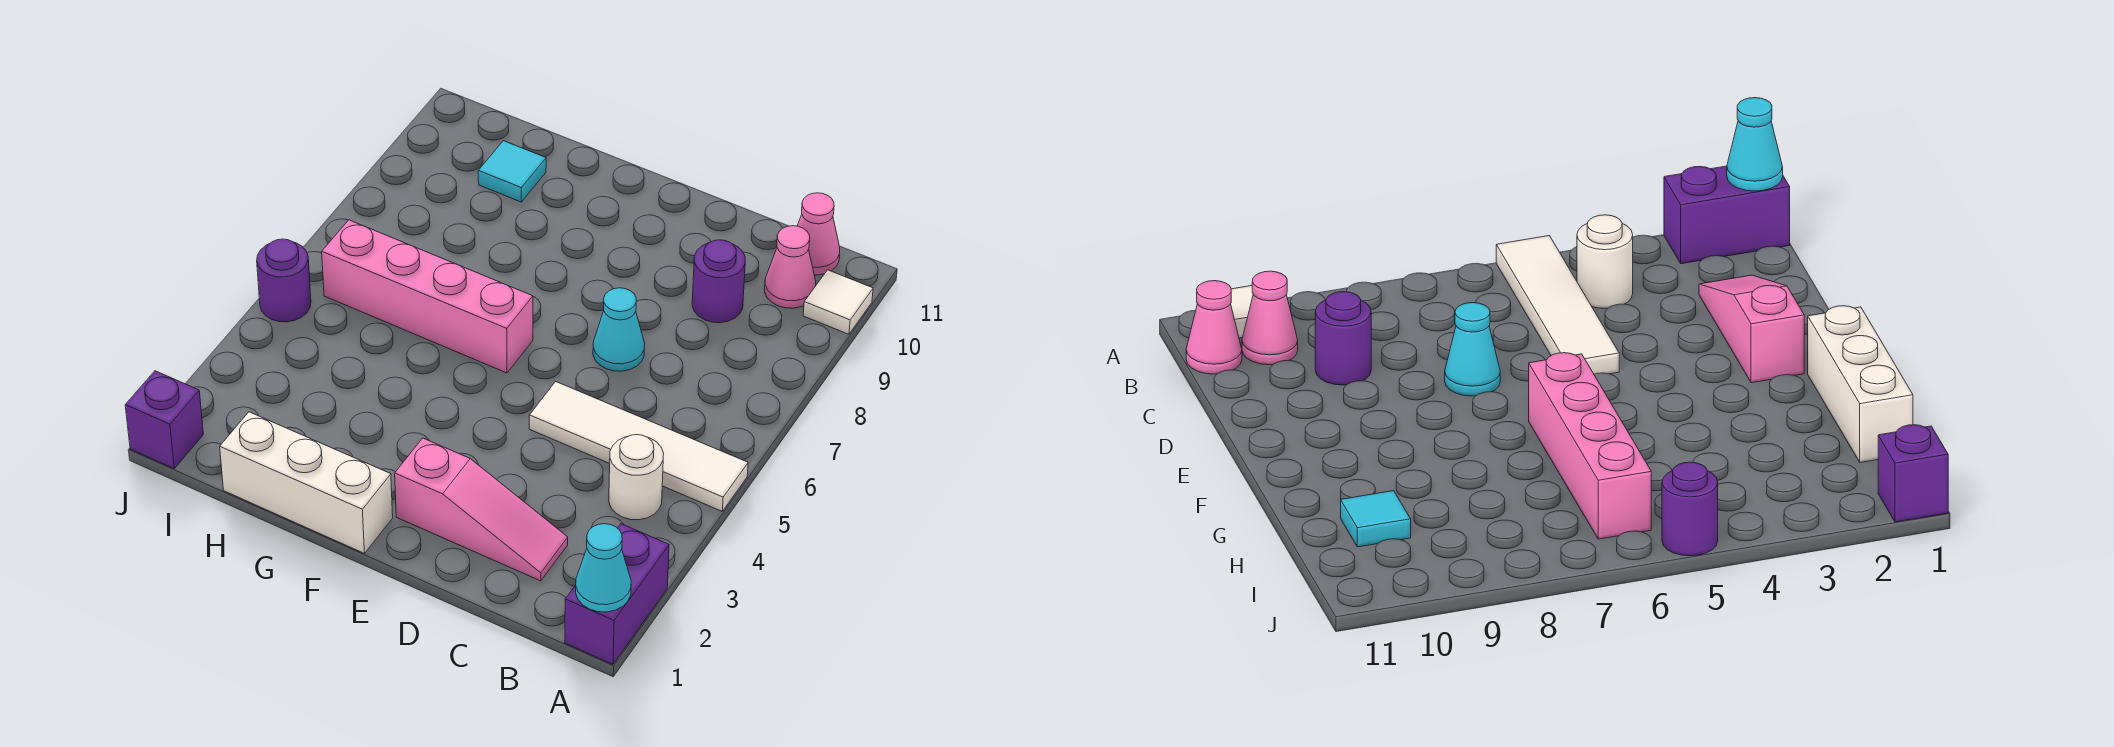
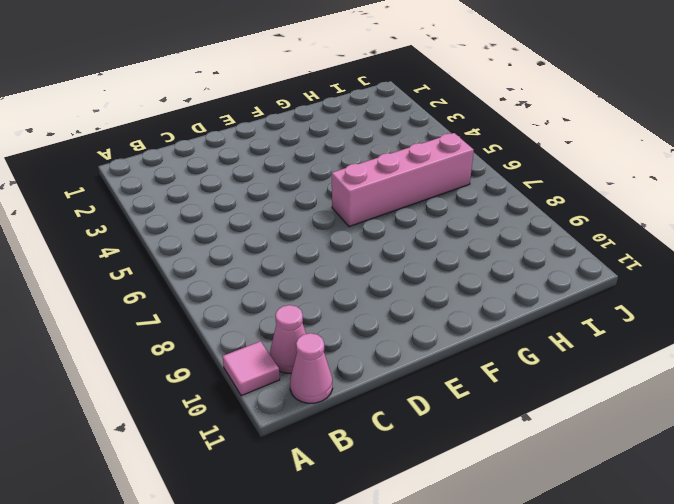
pink tile A10 level 1 -> white tile A10 level 1
none -> purple brick A1:A2 level 1
none -> white tile A5:D5 level 1
none -> white round brick B4 level 1

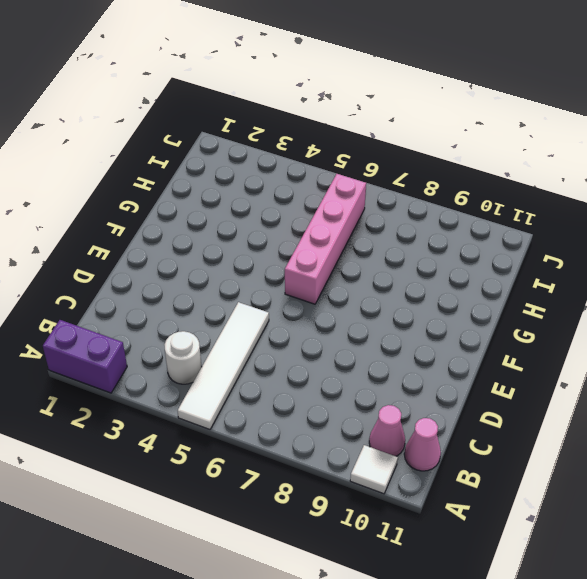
none -> pink slope C2:E2 level 1 top E
none -> purple round brick C9 level 1
none -> cyan cone D7 level 1

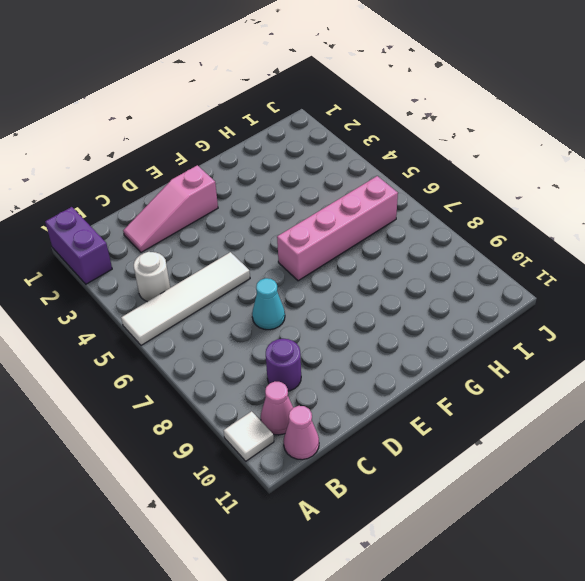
none -> white brick F1:H1 level 1
none -> cyan tile H10 level 1
none -> purple brick J1 level 1

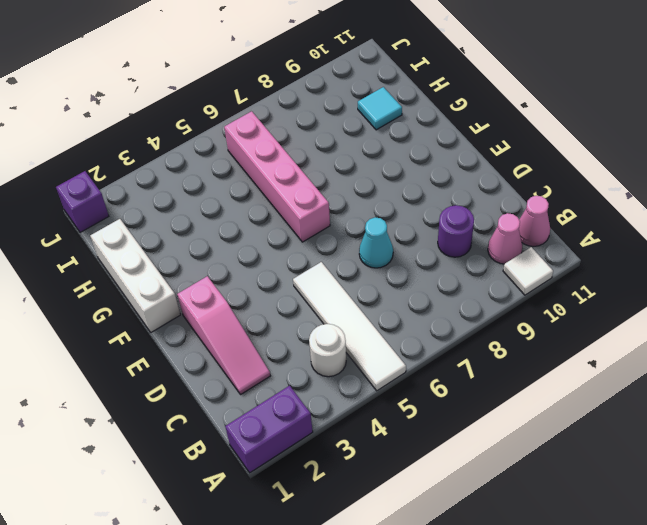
none -> purple round brick J5 level 1
none -> cyan cone A1 level 2

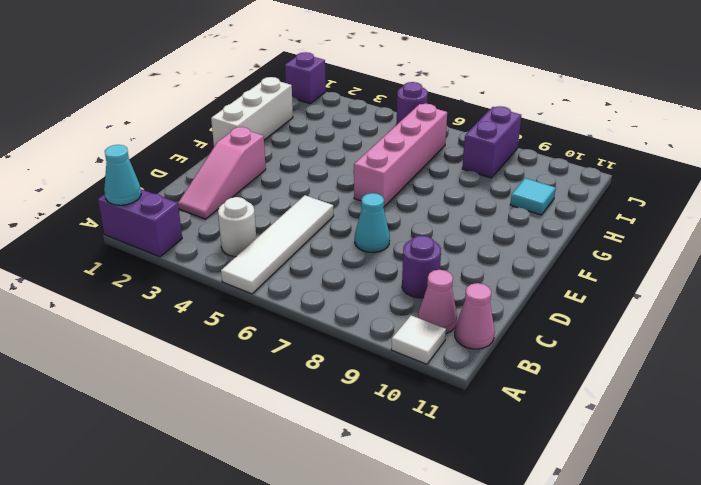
purple brick I8:J8 level 1 -> none

